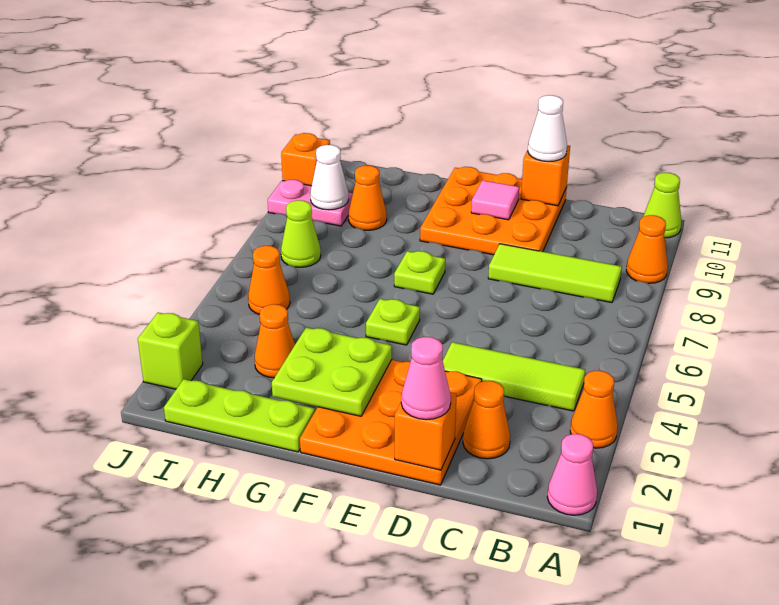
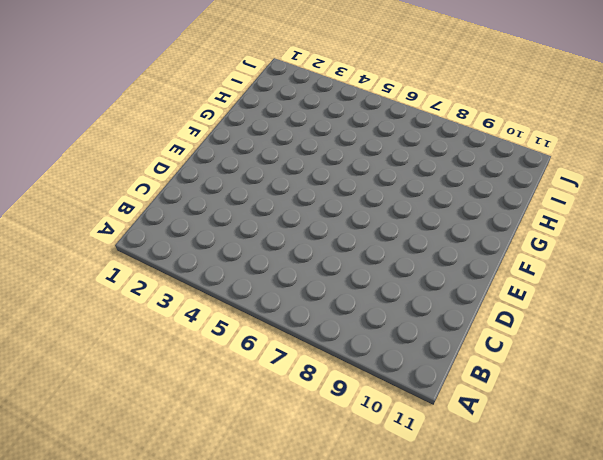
none -> pink cone A1 level 1
none -> orange cone A3 level 1
none -> orange cone A9 level 1

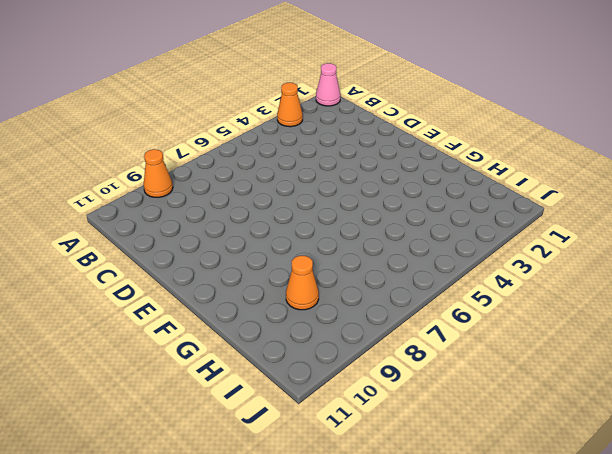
none -> lime cone A11 level 1
none -> lime tile B4:D4 level 1
none -> lime tile B8:D8 level 1

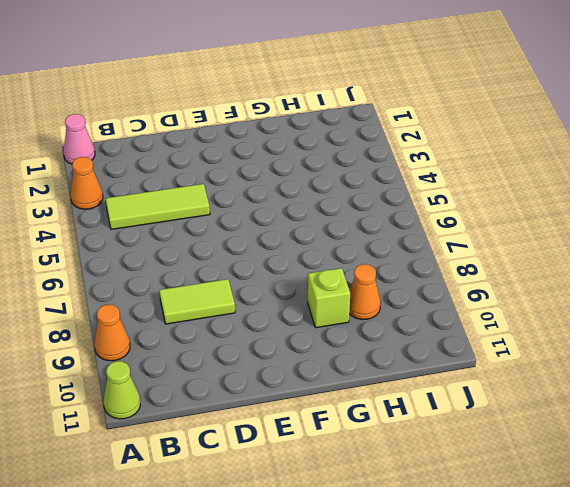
lime tile C8:D8 level 1 -> lime tile B8:D8 level 1
lime brick G9 level 1 -> lime brick J2 level 1
none -> orange cone C2 level 1
none -> orange plate D1:F3 level 1
none -> orange plate D9:F11 level 1

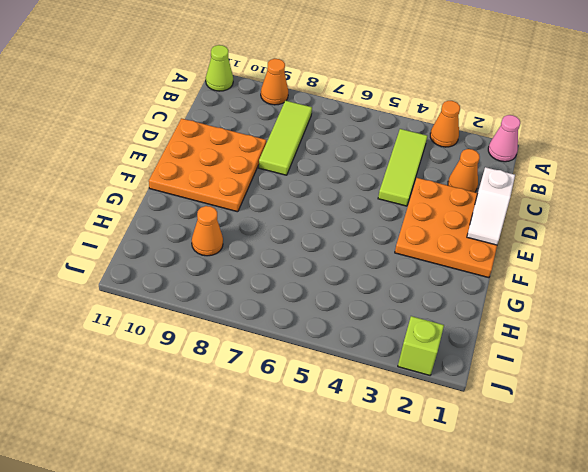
white slope D1:E1 level 2 top D -> orange brick D1 level 2
none -> lime plate F5 level 1
none -> lime plate F7 level 1
none -> lime plate G1:I1 level 1

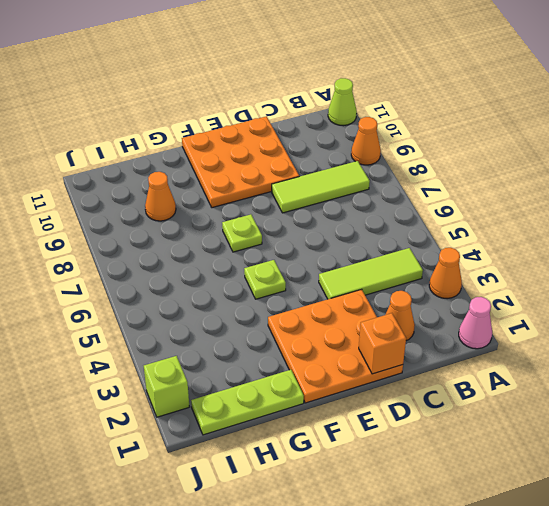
none -> orange cone H3 level 1
none -> orange cone I5 level 1
none -> lime cone I7 level 1

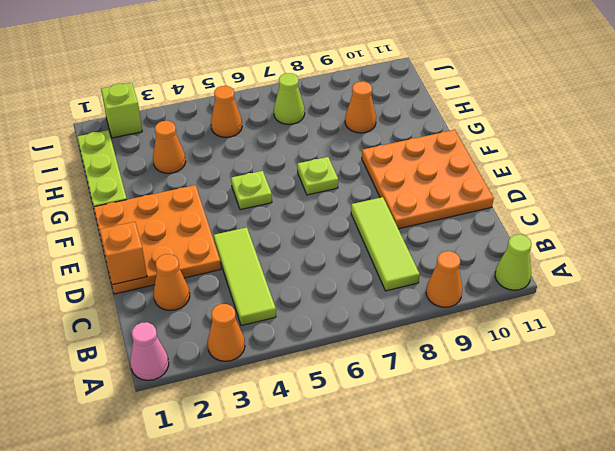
none -> pink plate I9:J9 level 1
none -> orange brick J10 level 1
none -> orange brick D11 level 2

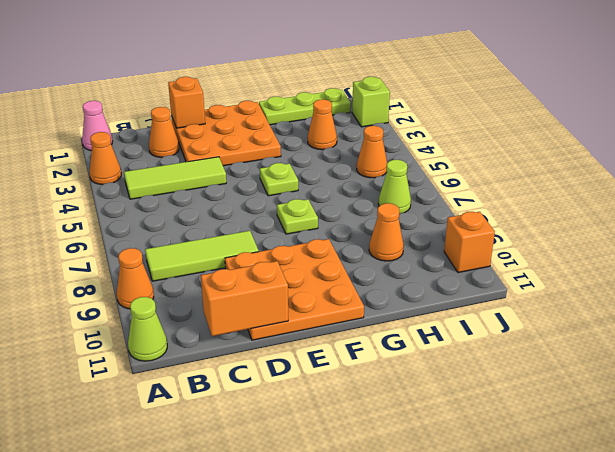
orange brick C11:D11 level 2 -> orange brick D11 level 2
none -> pink plate I9:J9 level 1
none -> pink tile E10 level 2
none -> lime plate F2:G3 level 2

